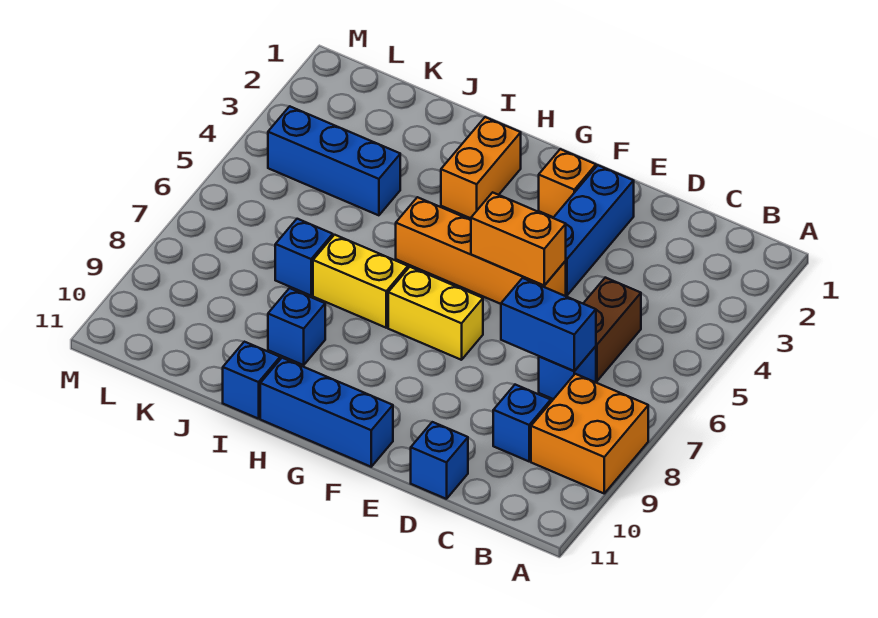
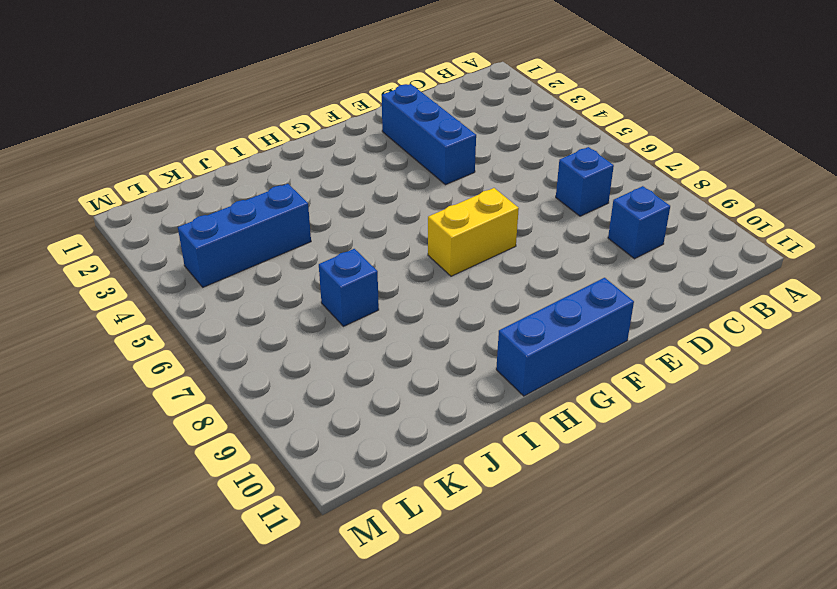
none -> orange brick A8:B9 level 1
none -> brown brick C5:C6 level 1
none -> blue brick D11 level 1

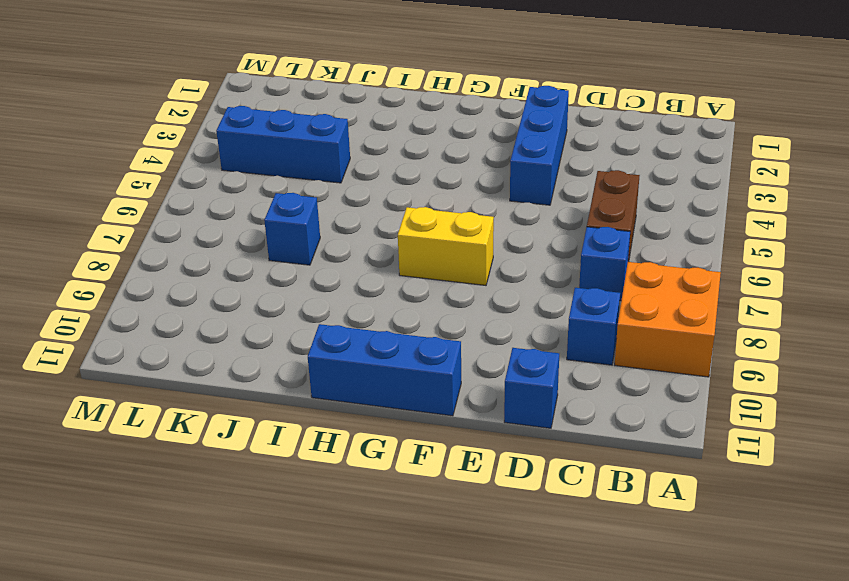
none -> orange brick E5:H5 level 1
none -> orange brick F2 level 1
none -> orange brick H2:H3 level 1

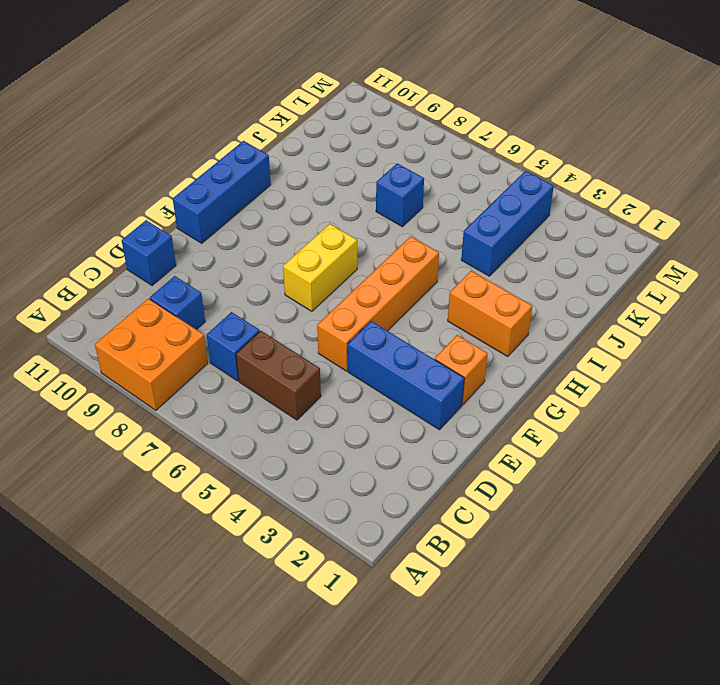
none -> yellow brick H7:I7 level 1
none -> blue brick I9 level 1
none -> blue brick I11 level 1

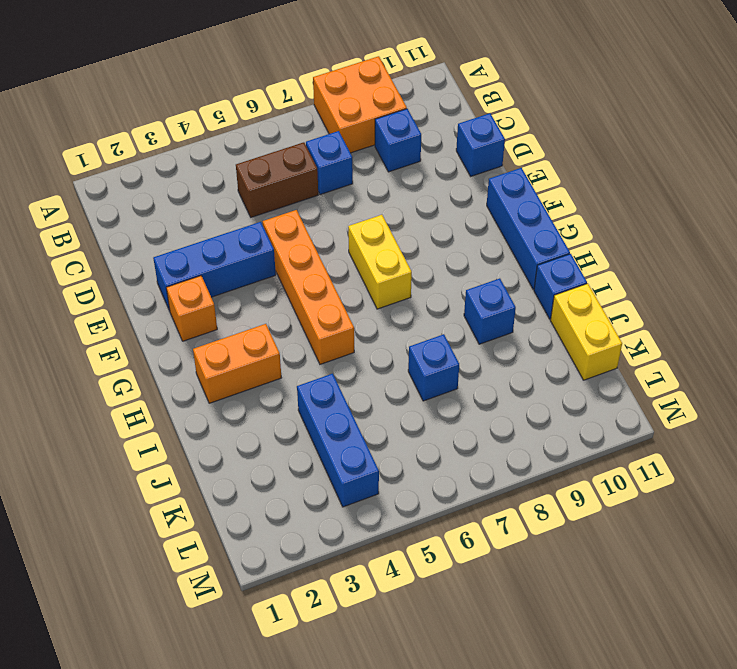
yellow brick J11:K11 level 1 -> yellow brick H7:I7 level 1
none -> blue brick C7:D7 level 2
none -> orange brick E5:F5 level 2

